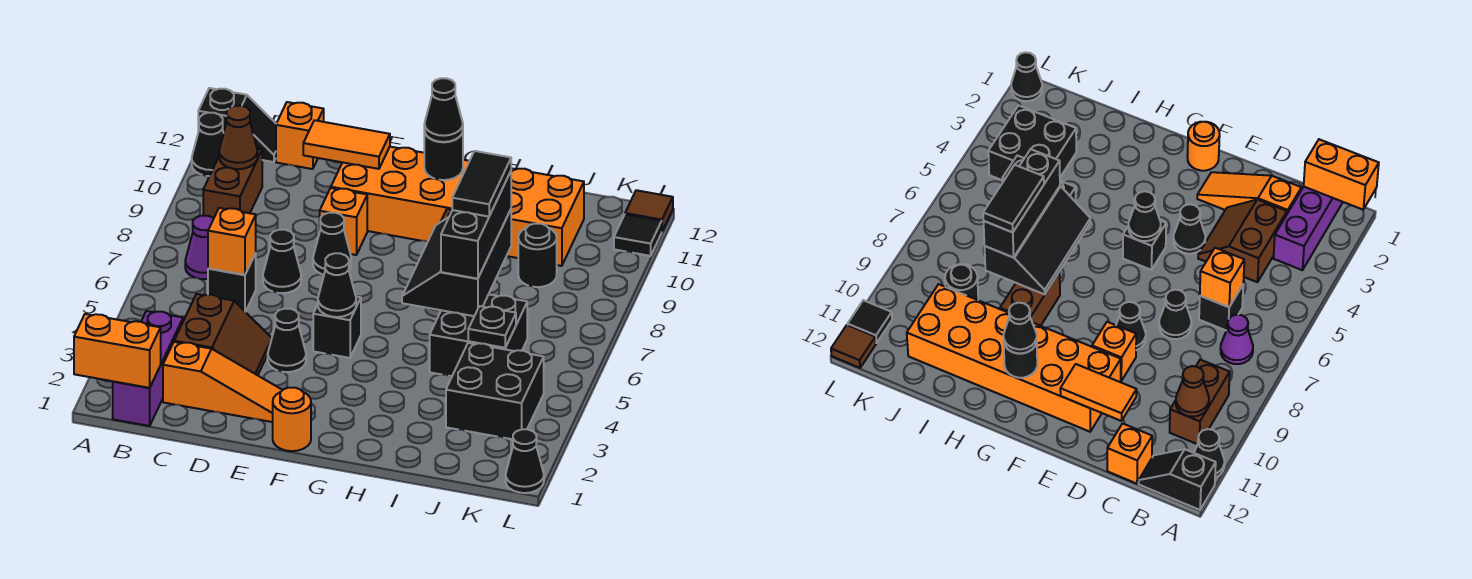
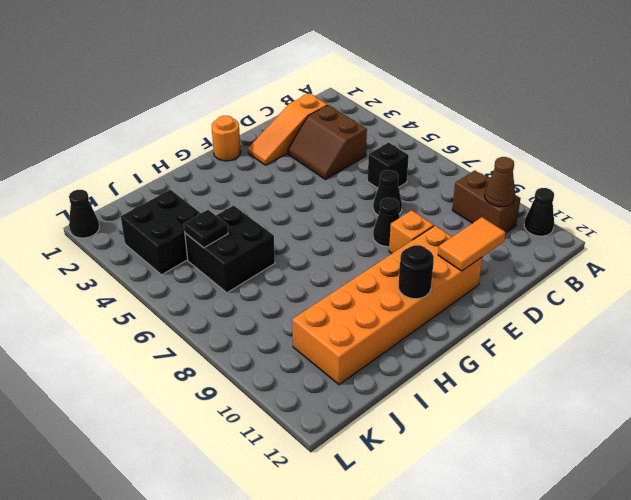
none -> black slope A12:B12 level 1 top A
none -> purple brick B1:B3 level 1
none -> purple cone B7 level 1
none -> orange brick C12 level 1

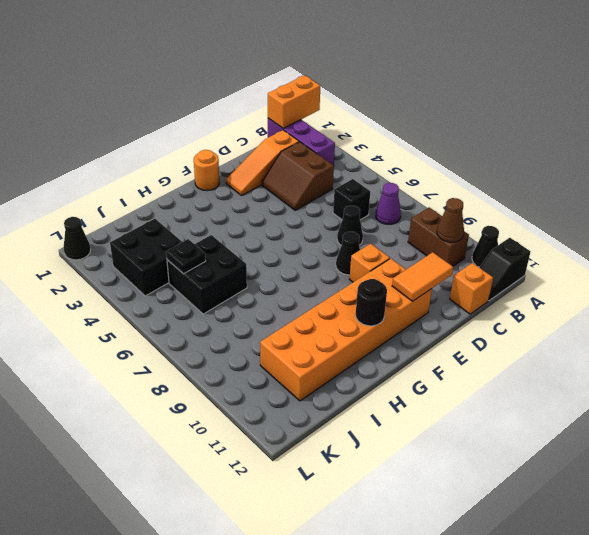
none -> black cone E4 level 1
none -> black brick F5 level 1
none -> brown brick H8:H9 level 1
none -> black round brick J9 level 1

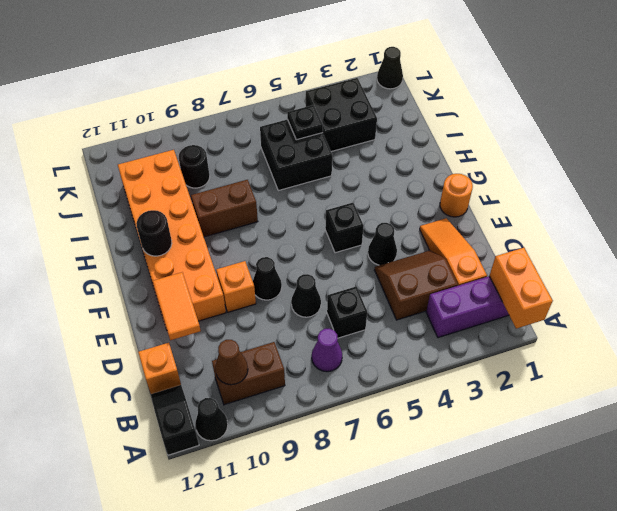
none -> black tile L11 level 1
none -> brown tile L12 level 1
none -> orange brick C6 level 2
none -> black cone F5 level 2

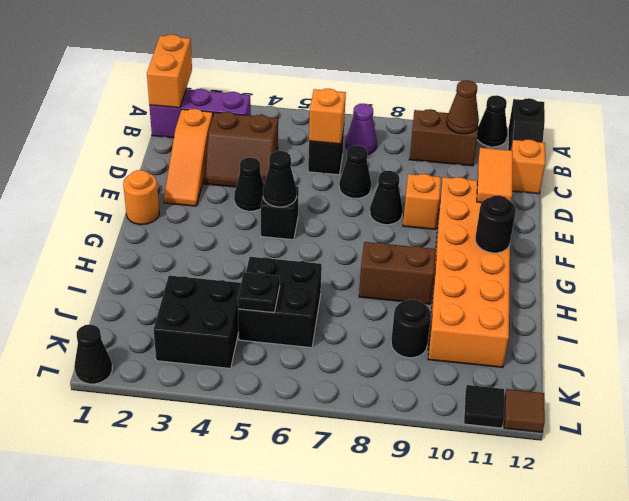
none -> black slope H6:I8 level 2 top I
none -> black cone G11 level 3
none -> black brick I6:I8 level 3
none -> black tile I7:I8 level 4

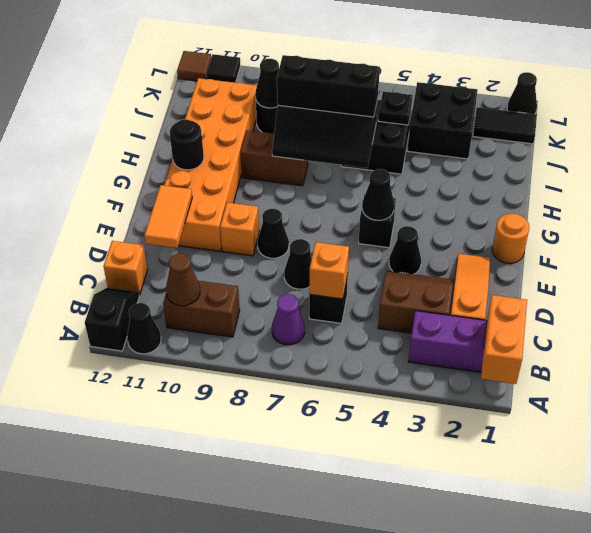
black cone J9 level 2 -> black cone G11 level 3
black tile K1:K2 level 1 -> black tile I7:I8 level 4

